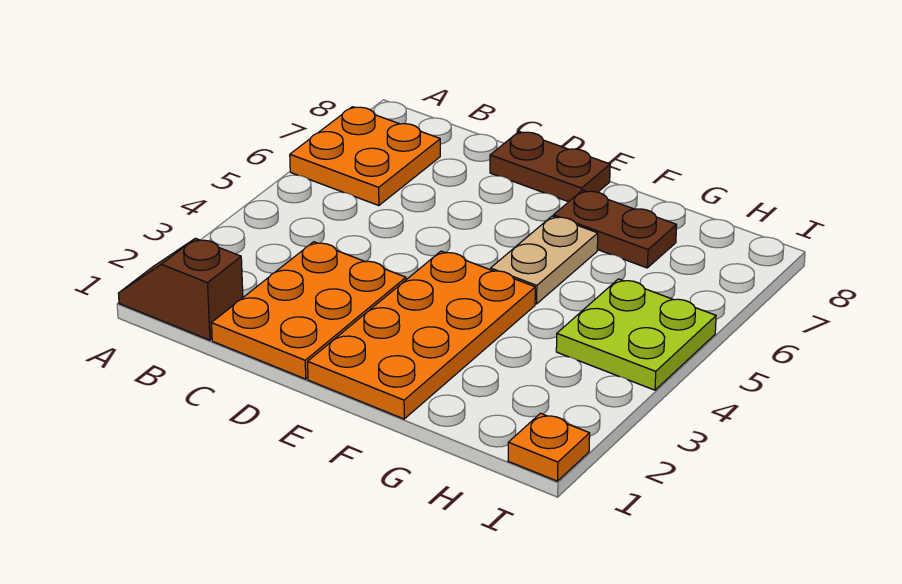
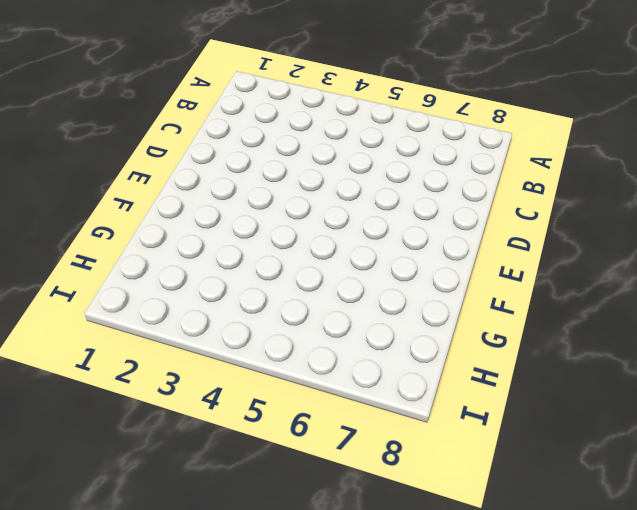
none -> brown slope A1:B1 level 1 top B
none -> orange plate A6:B7 level 1

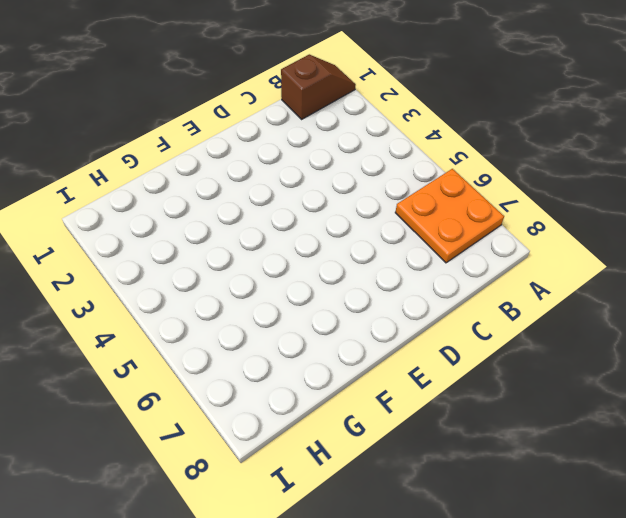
none -> orange plate C1:D3 level 1
none -> brown plate D8:E8 level 1

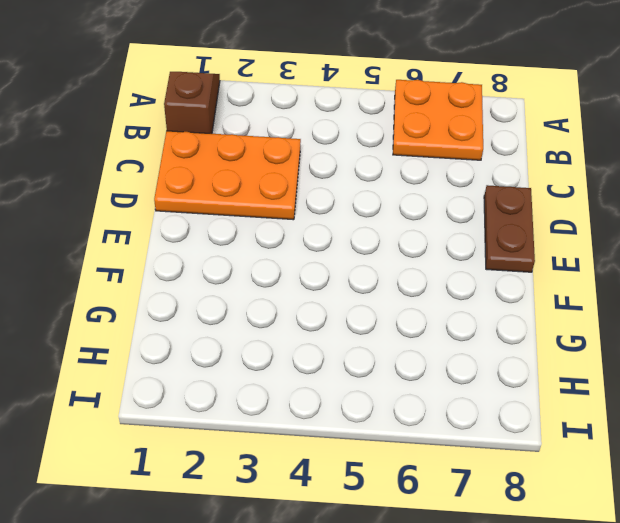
none -> orange plate E1:F4 level 1
none -> tan plate F5:F6 level 1

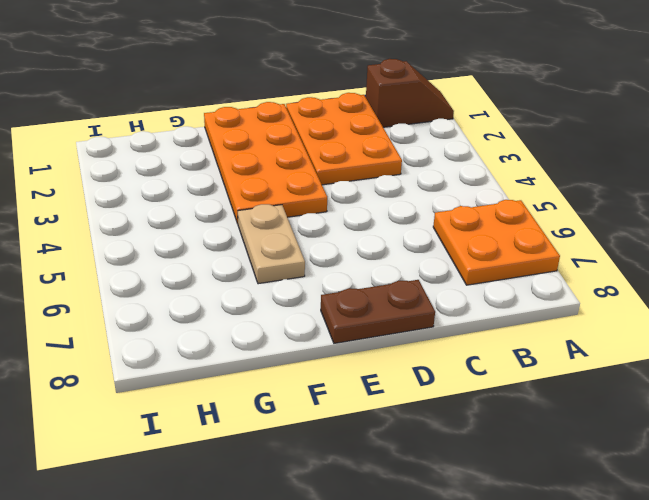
none -> brown plate F7:G7 level 1
none -> lime plate H4:I5 level 1

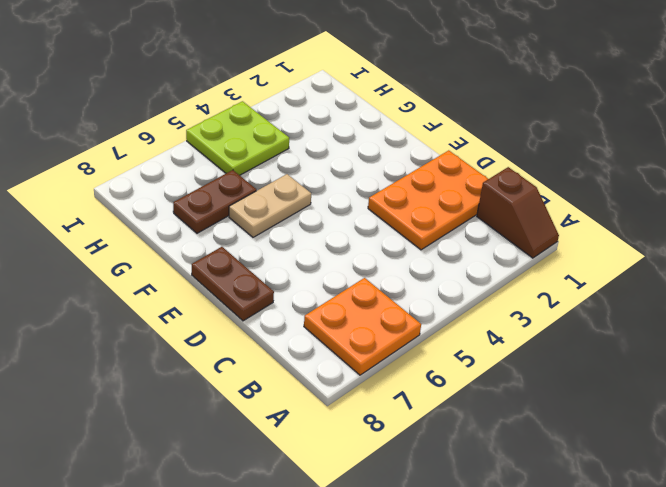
brown plate G6:G7 level 1 -> brown plate F7:G7 level 1
none -> orange plate E1:F4 level 1
none -> orange plate I1 level 1

